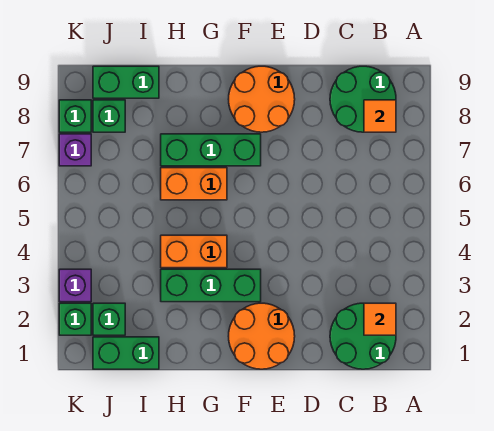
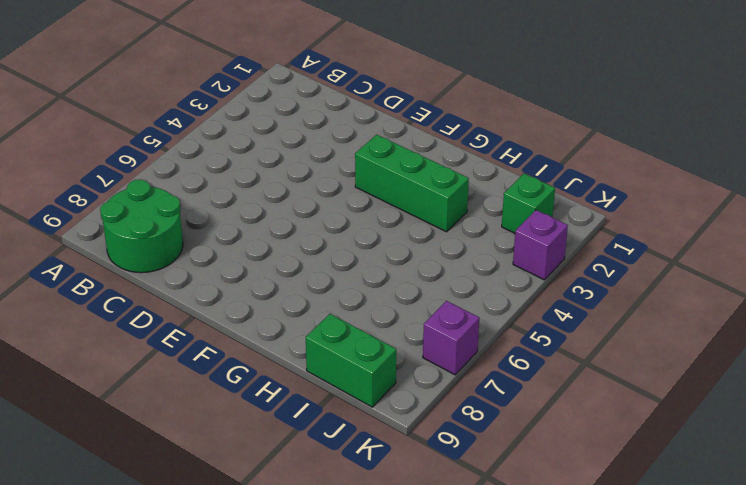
none -> green round brick B1:C2 level 1
none -> orange round brick E1:F2 level 1
none -> orange round brick E8:F9 level 1

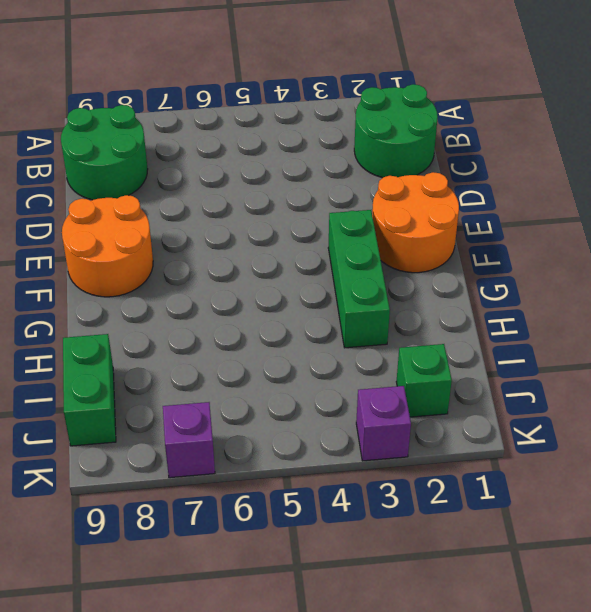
none -> green brick F7:H7 level 1
none -> orange brick G4:H4 level 1
none -> orange brick G6:H6 level 1

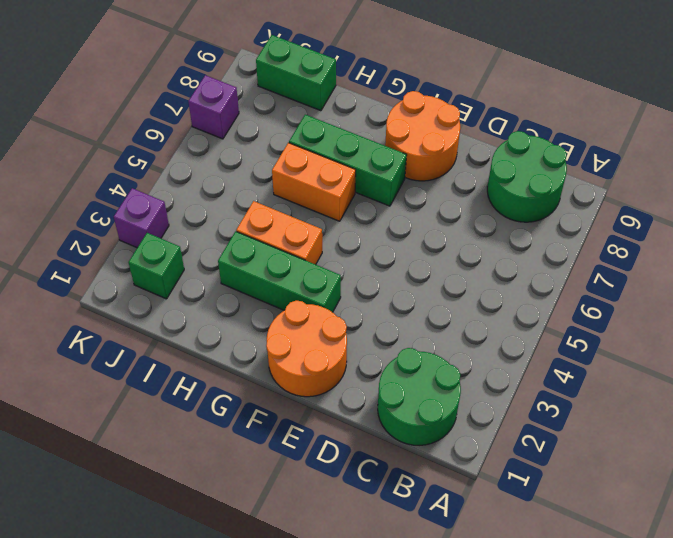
none -> green brick I1:J1 level 1
none -> green brick J8 level 1
none -> green brick K2 level 1

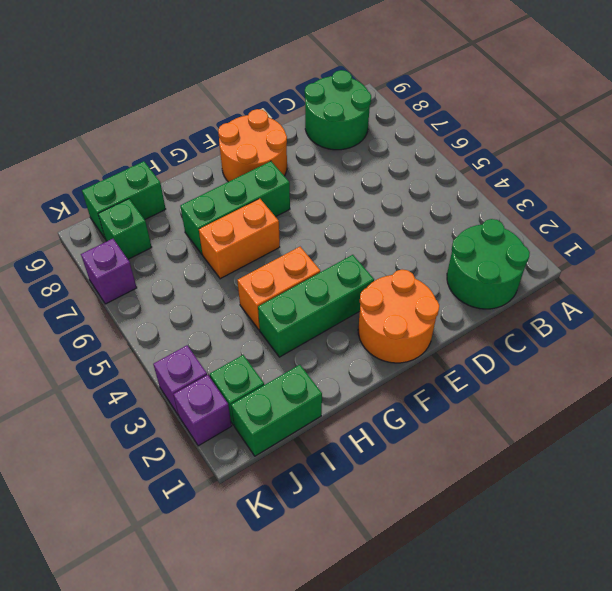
purple brick K2 level 1 -> green brick K2 level 1
none -> green brick K8 level 1
none -> orange tile B2 level 2
none -> orange tile B8 level 2

